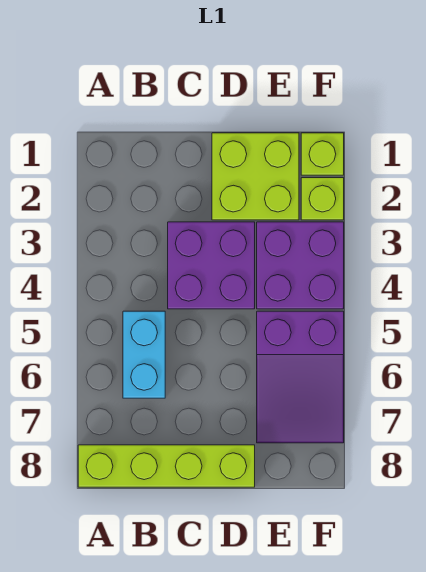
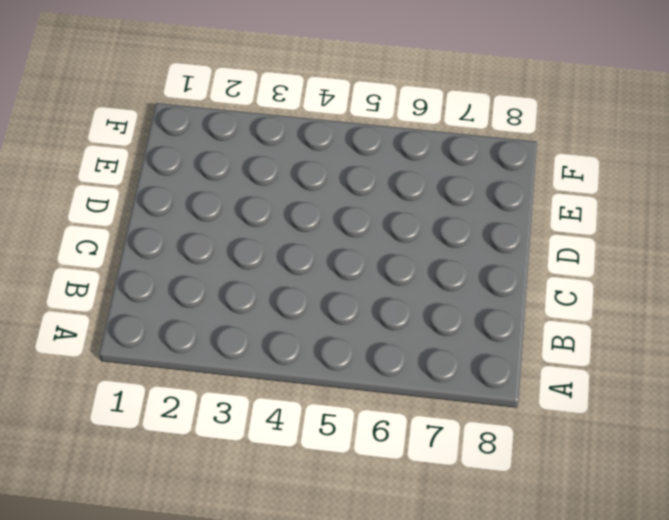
none -> lime brick A8:D8 level 1
none -> cyan brick B5:B6 level 1

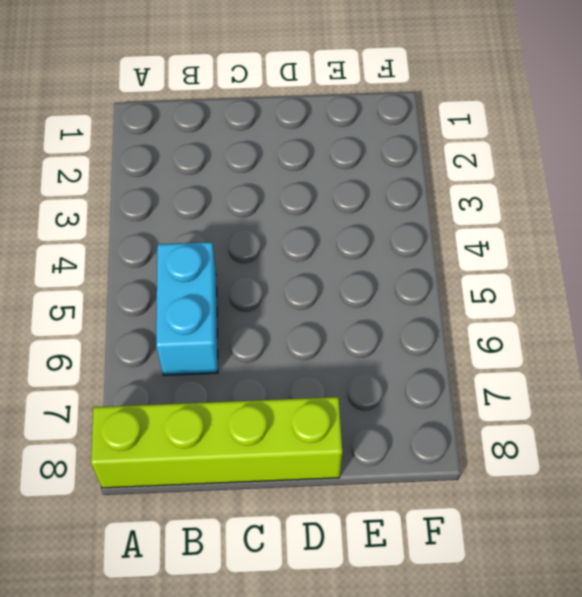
none -> purple brick C3:D4 level 1
none -> lime brick D1:E2 level 1

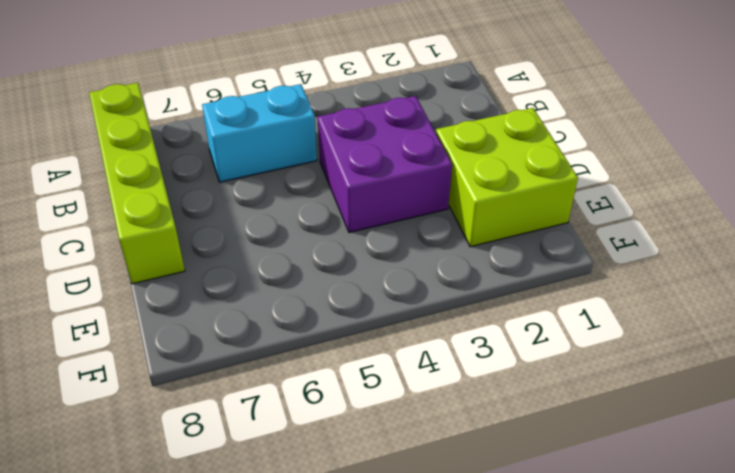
none -> purple brick E3:F4 level 1
none -> purple slope E5:F7 level 1 top 5

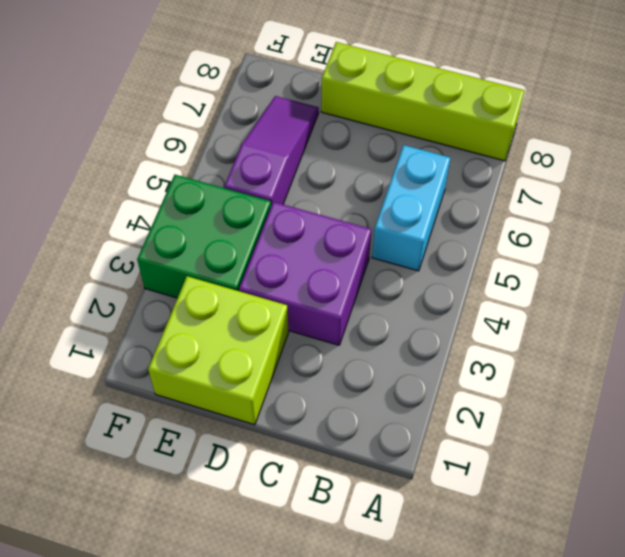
green brick E3:F4 level 1 -> purple brick E3:F4 level 1
purple slope E5:E7 level 1 top 5 -> purple slope E5:F7 level 1 top 5
none -> lime brick F1 level 1
none -> lime brick F2 level 1

